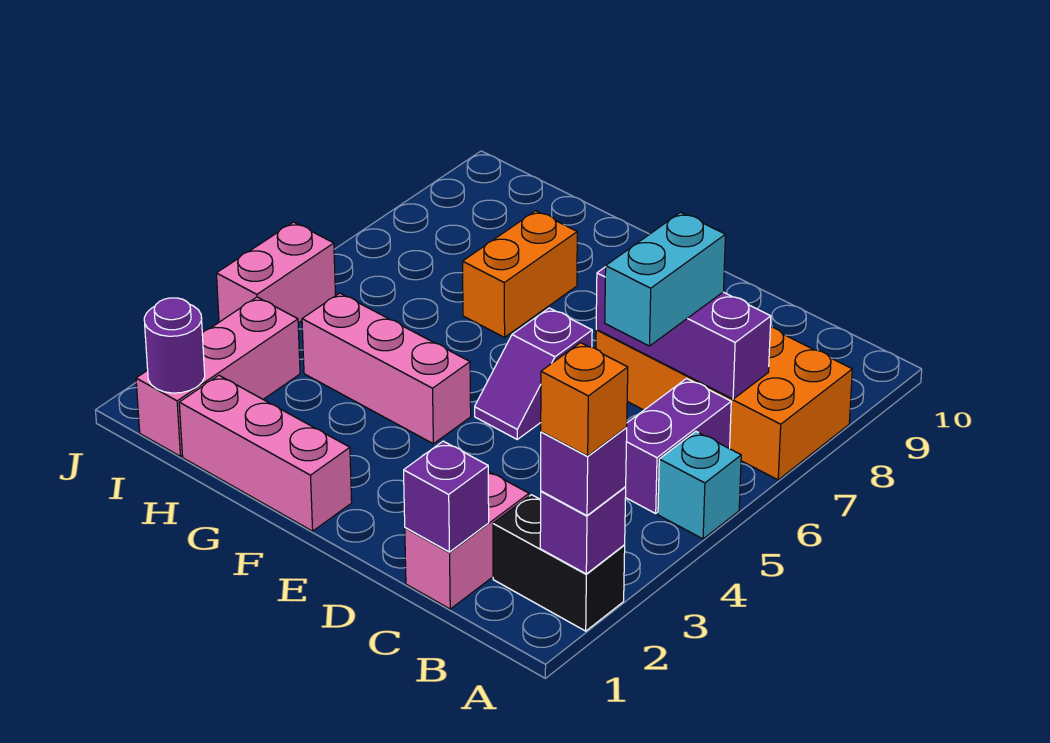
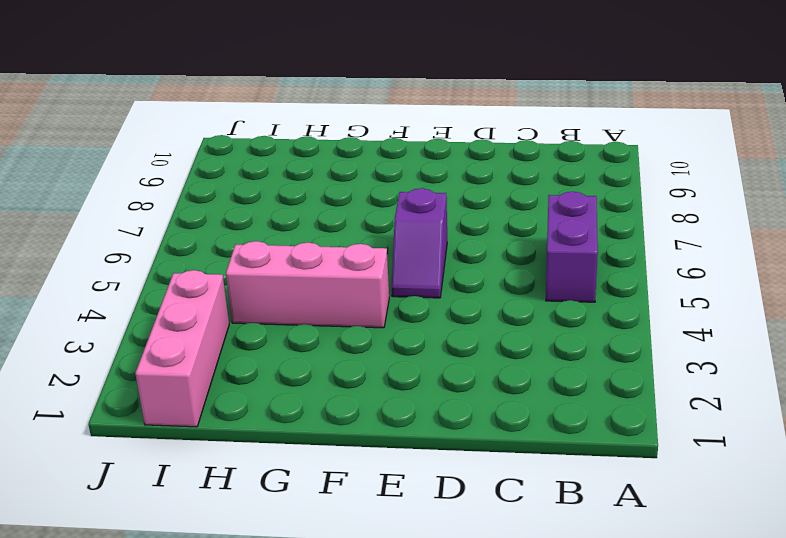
none -> black brick A2:B2 level 1
none -> cyan brick A5 level 1
none -> orange brick A7:D8 level 1

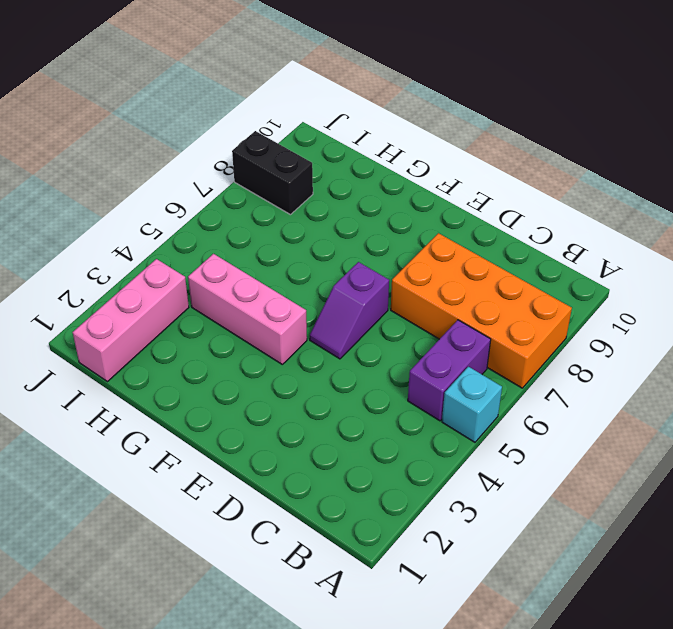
black brick I8:J8 level 1 -> black brick A2:B2 level 1
none -> pink brick C1:C2 level 1
none -> pink brick F1:H1 level 1
none -> orange brick G7:G8 level 1

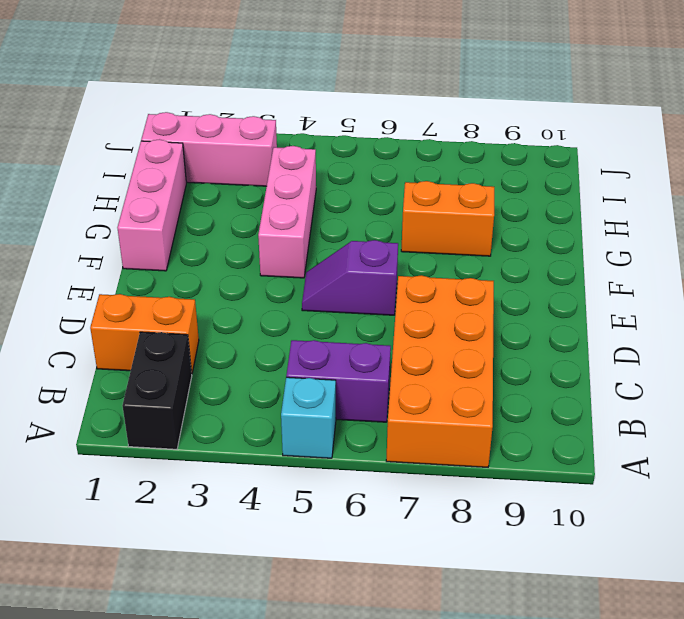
orange brick C1:C2 level 1 -> pink brick C1:C2 level 1
none -> pink brick J4:J5 level 1
none -> purple brick A2 level 2
none -> purple brick B7:D7 level 2

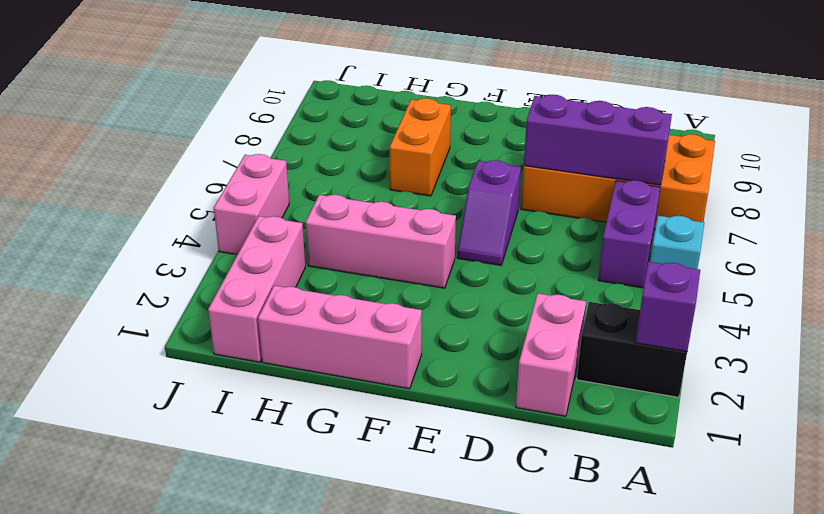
none -> purple brick C1 level 2
none -> purple round brick I1 level 2
none -> purple brick A2 level 3

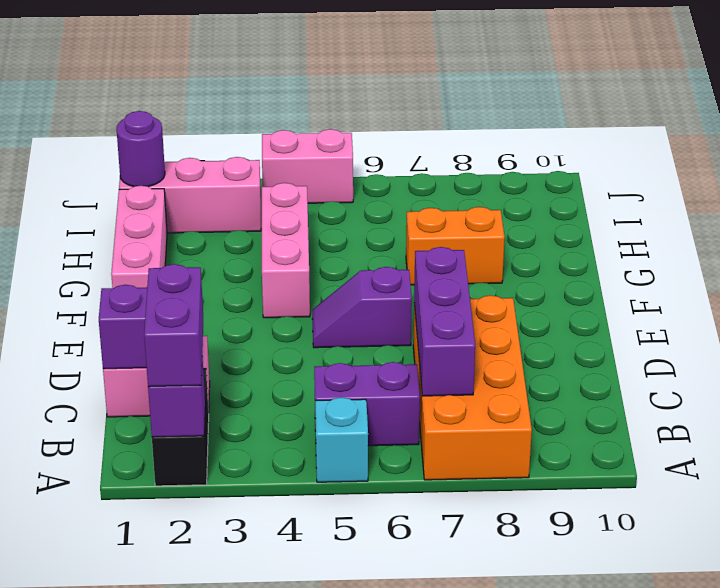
purple brick A2:B2 level 3 -> purple brick A2 level 3
none -> cyan brick C6:C7 level 3
none -> orange brick A2 level 4

